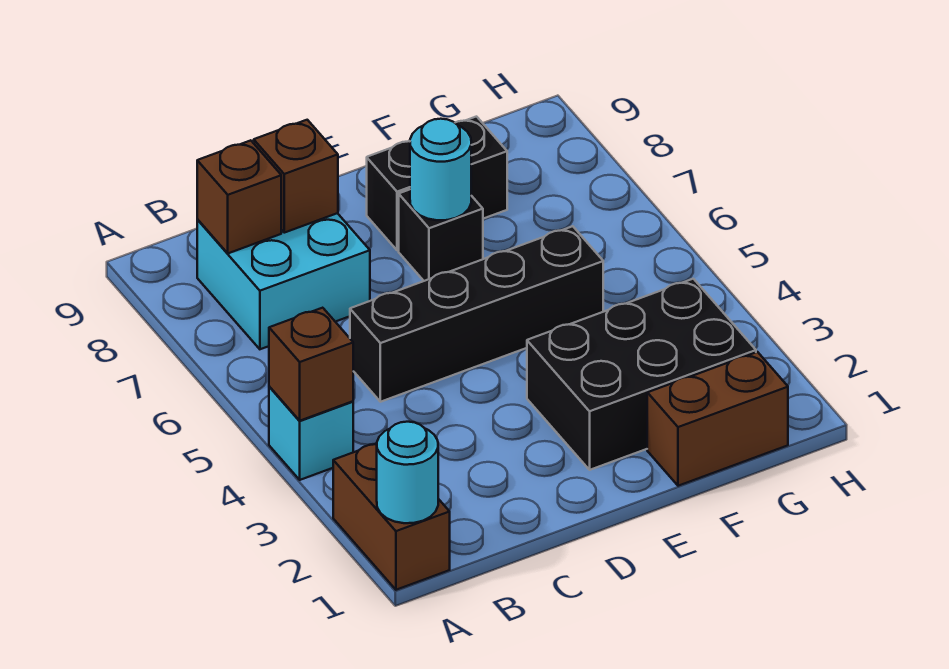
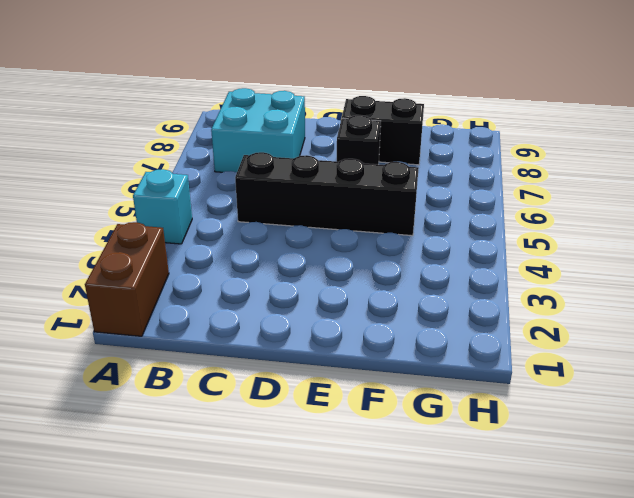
none -> black brick E2:G3 level 1
none -> brown brick F1:G1 level 1
none -> cyan round brick A1 level 2

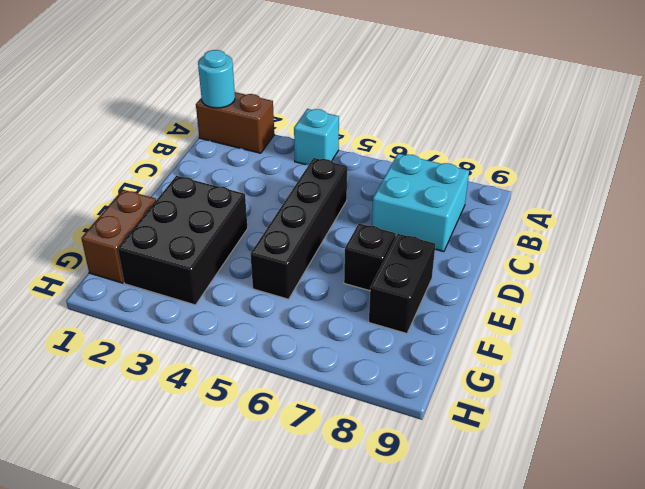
none -> brown brick A4 level 2
none -> brown brick B8 level 2
none -> brown brick C8 level 2

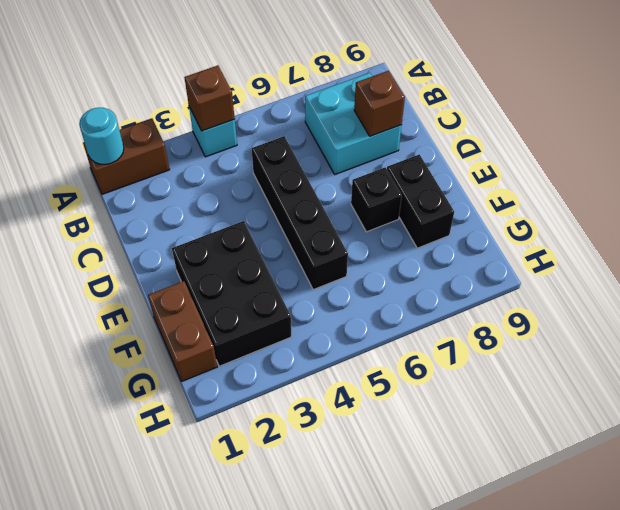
none -> brown brick B8 level 2
none -> cyan round brick E7 level 2

